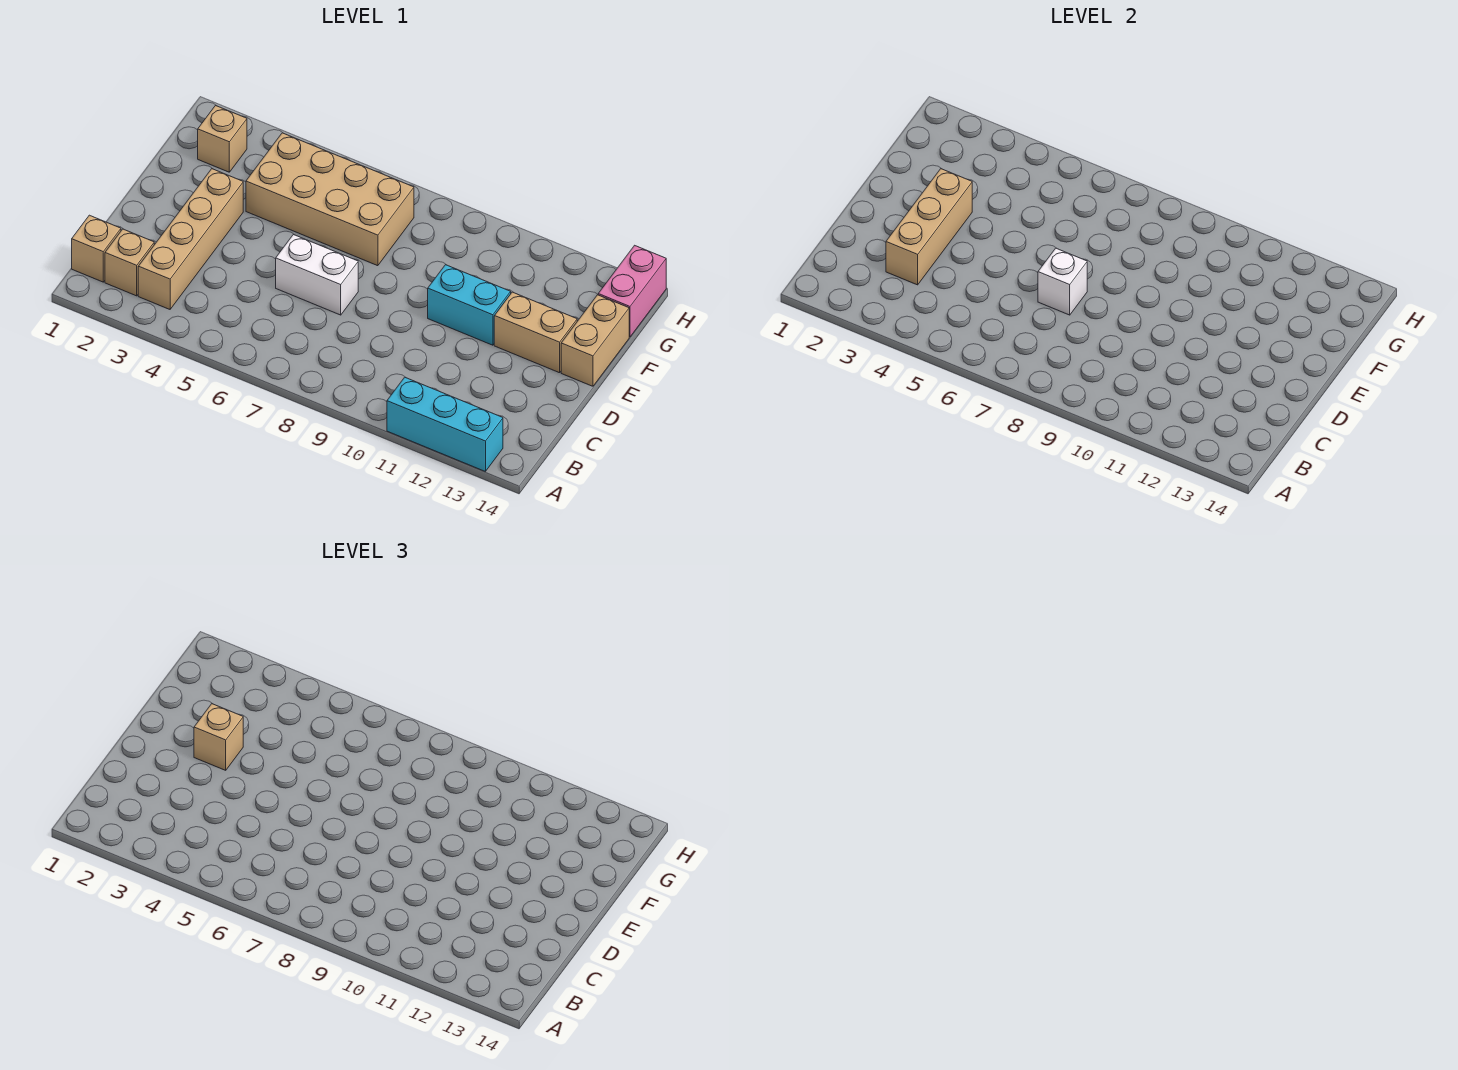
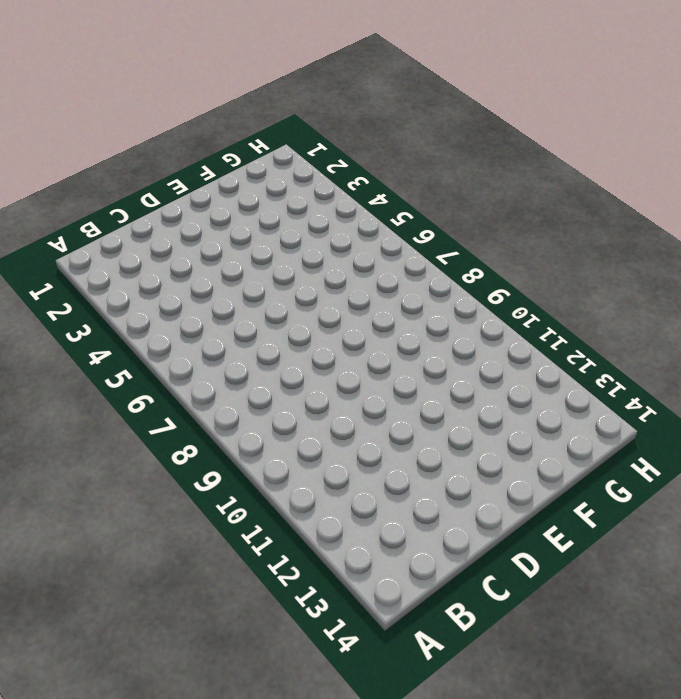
none -> cyan brick A11:A13 level 1
none -> tan brick B1 level 1
none -> tan brick B2 level 1

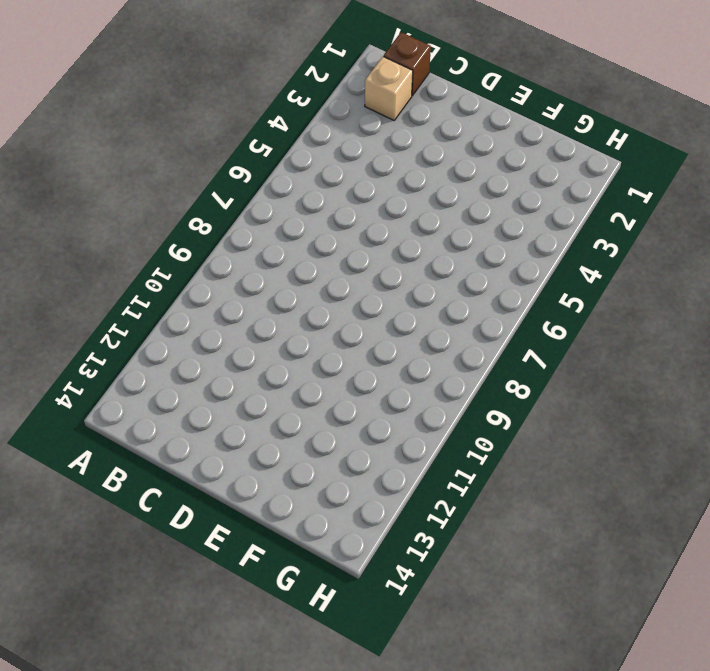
brown brick B1 level 1 -> tan brick B1 level 1
none -> cyan brick A11:A13 level 1
none -> tan brick B3:E3 level 1
none -> white brick D6:D7 level 1

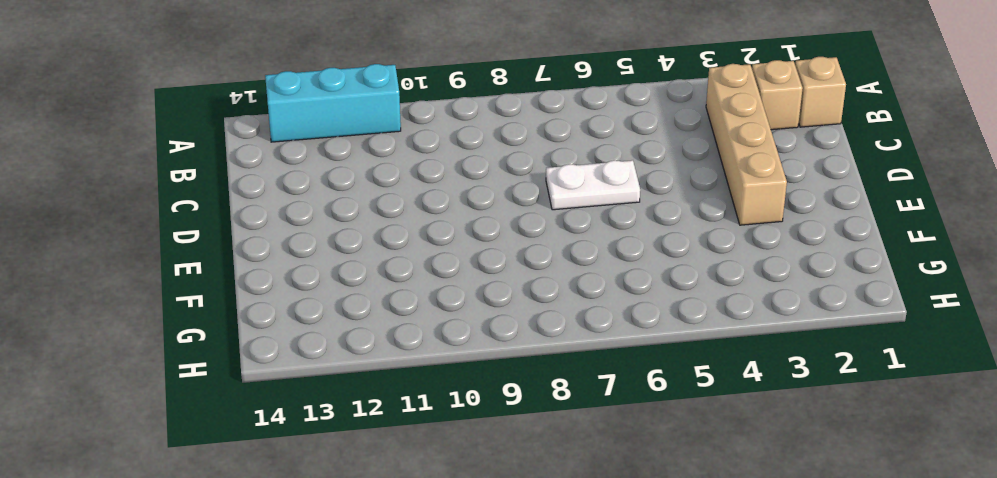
white plate D6:D7 level 1 -> white brick D6:D7 level 1
none -> cyan brick E10:E11 level 1
none -> tan brick E12:E13 level 1
none -> tan brick E14:F14 level 1

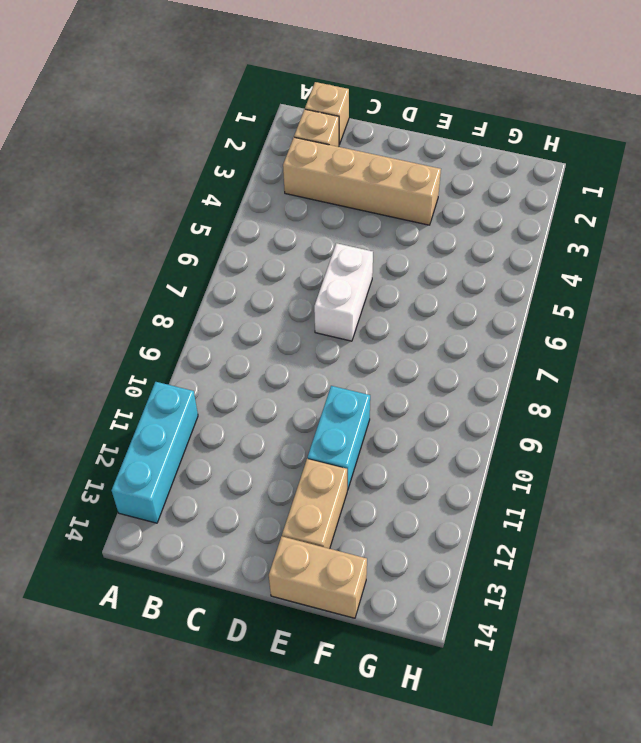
none -> tan brick F4:G7 level 1
none -> tan brick G2 level 1
none -> pink brick G14:H14 level 1

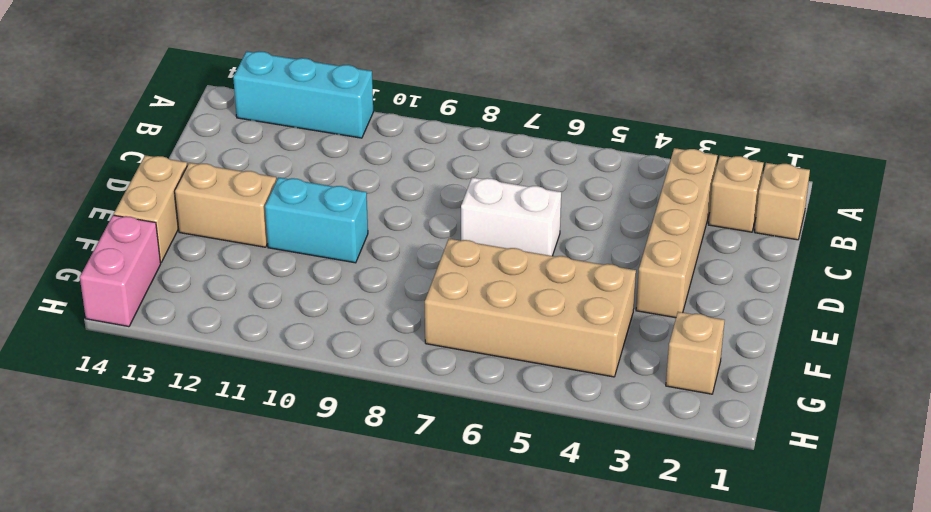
none -> tan brick C3:E3 level 2
none -> white brick D7 level 2
none -> tan brick E3 level 3

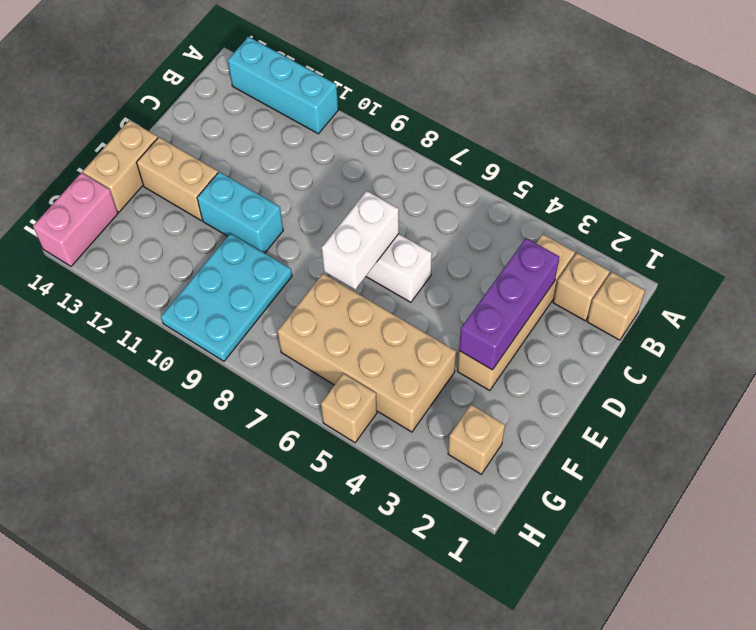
purple brick C3:E3 level 2 -> tan brick C3:E3 level 2
white brick D7:E7 level 2 -> white brick D7 level 2
cyan plate F9:H10 level 1 -> none
tan brick H5 level 1 -> tan brick E3 level 3

